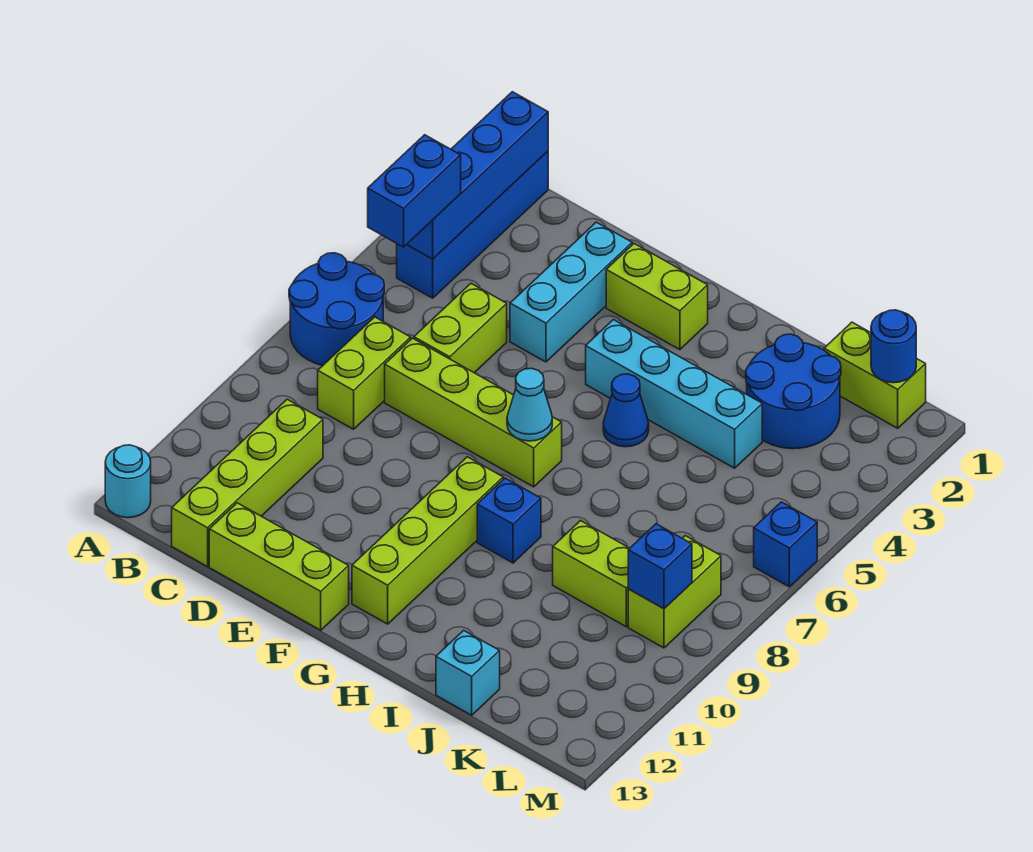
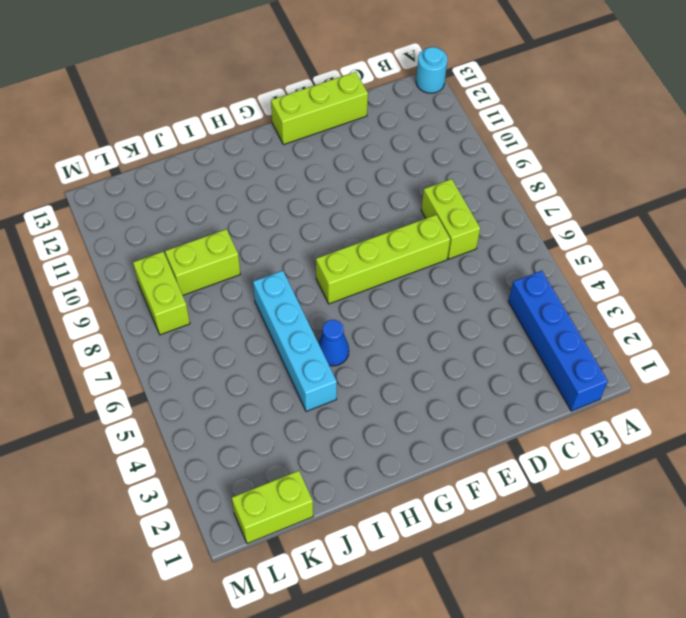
cyan brick I4:I7 level 1 -> cyan brick G4:J4 level 1
none -> blue round brick A6:B7 level 1
none -> lime brick C10:C13 level 1
none -> lime brick D5:D6 level 1

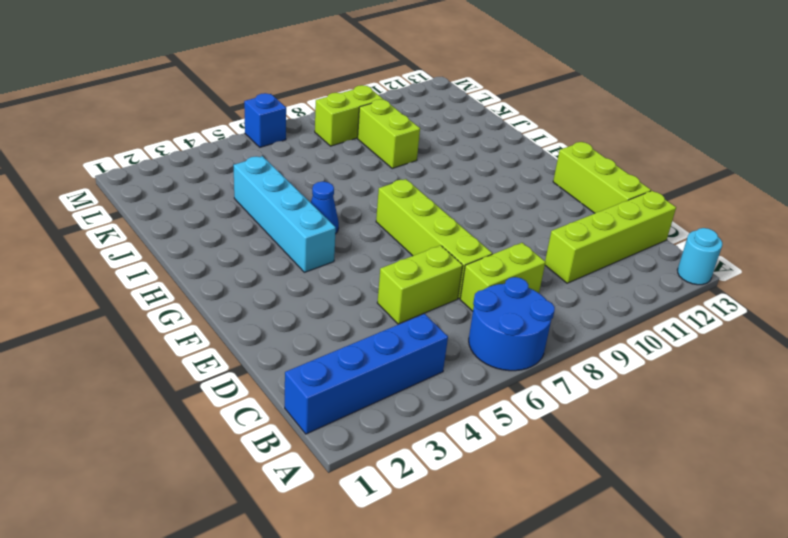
none -> cyan brick E2:E4 level 1
none -> lime brick F2:G2 level 1
none -> lime brick G9:G12 level 1

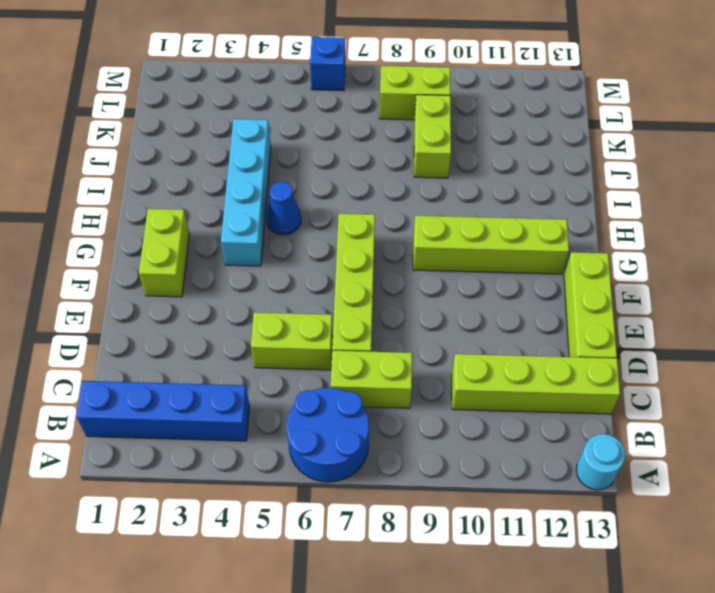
none -> cyan brick E2:E4 level 1
none -> blue brick H9 level 1
none -> blue round brick J2:K3 level 1

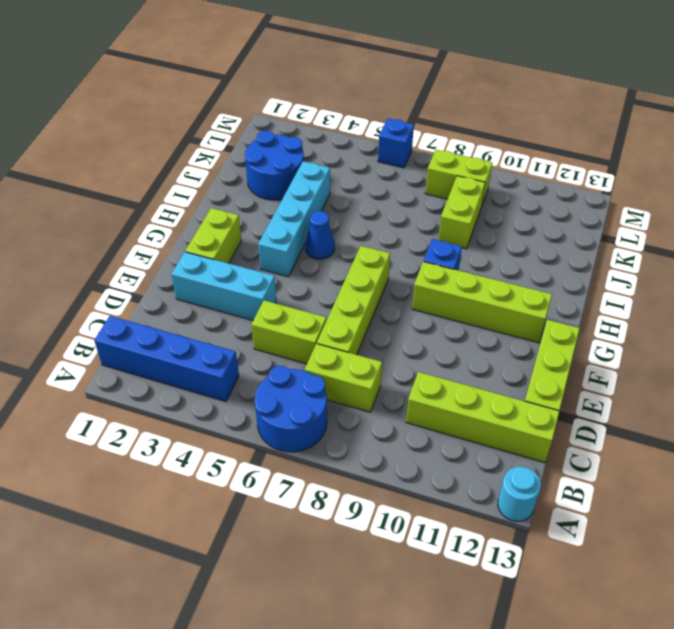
none -> cyan brick J13 level 1
none -> lime brick K1:L1 level 1
none -> blue brick B1:B4 level 2

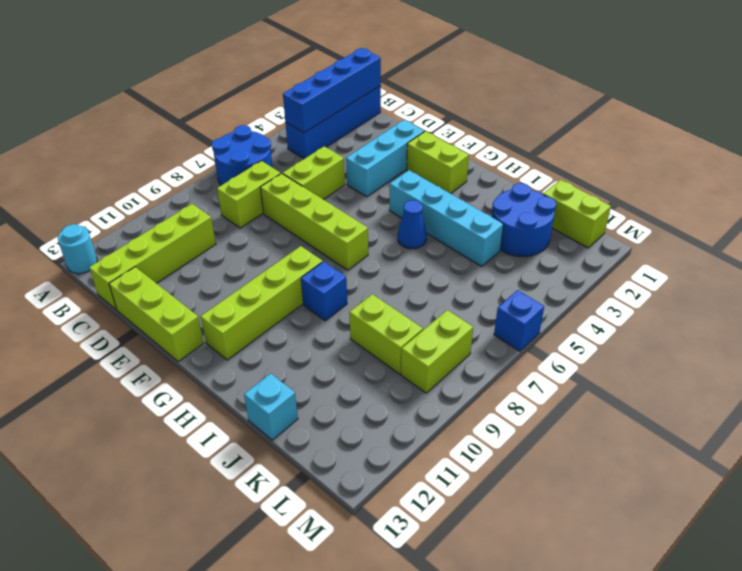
none -> cyan cone G7 level 2
none -> blue round brick L1 level 2
none -> blue brick L9 level 2

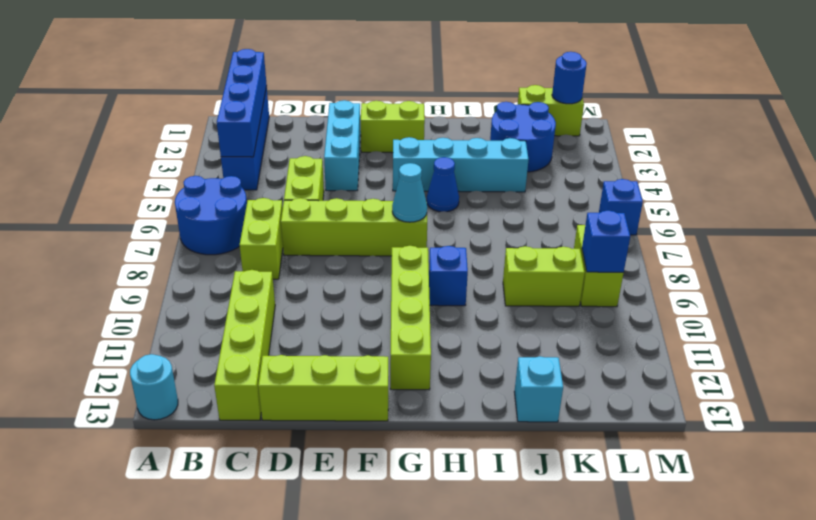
none -> blue brick B4:B5 level 3

